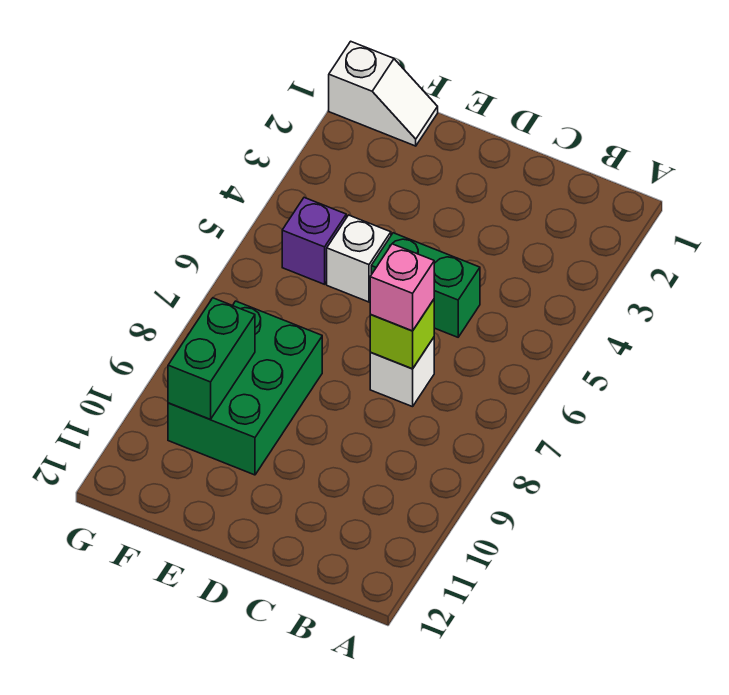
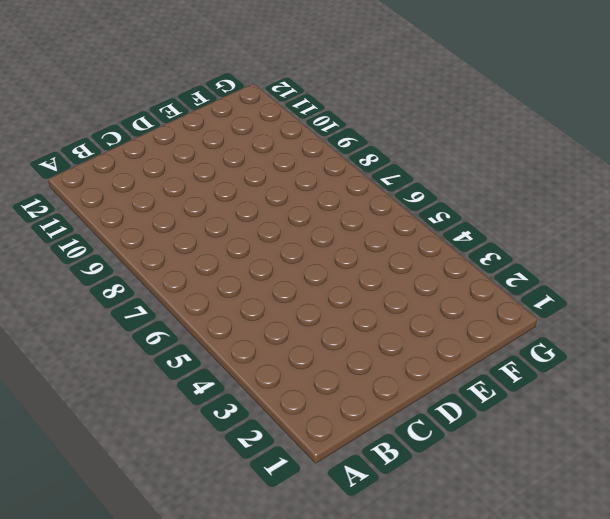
none -> green brick C5:D5 level 1
none -> white brick C7 level 1

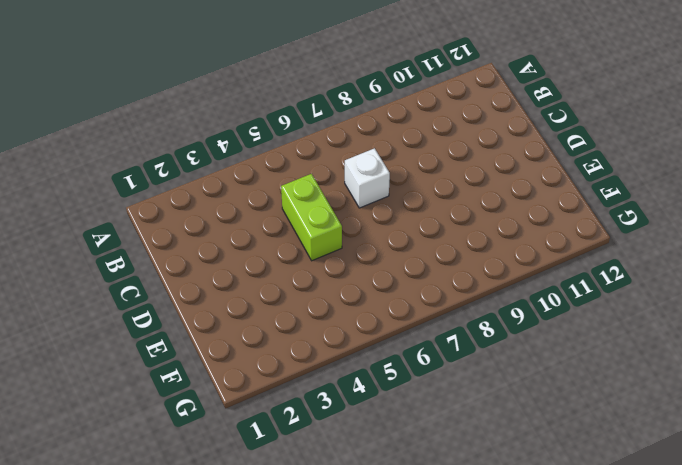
lime brick C5:D5 level 1 -> green brick C5:D5 level 1
none -> white brick E5 level 1
none -> green brick E8:F10 level 1

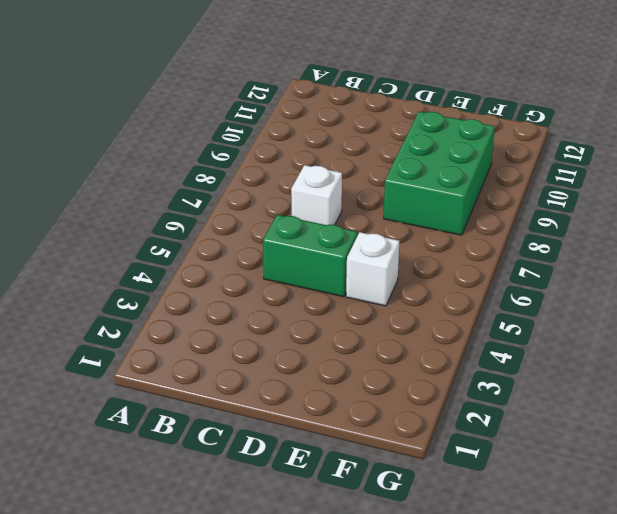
none -> white slope F1:G1 level 1 top G
none -> purple brick F5 level 1

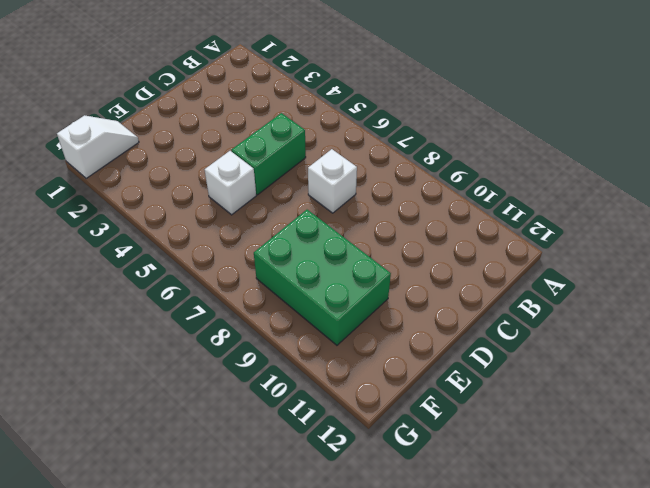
none -> purple brick F5 level 1
none -> lime brick C7 level 2

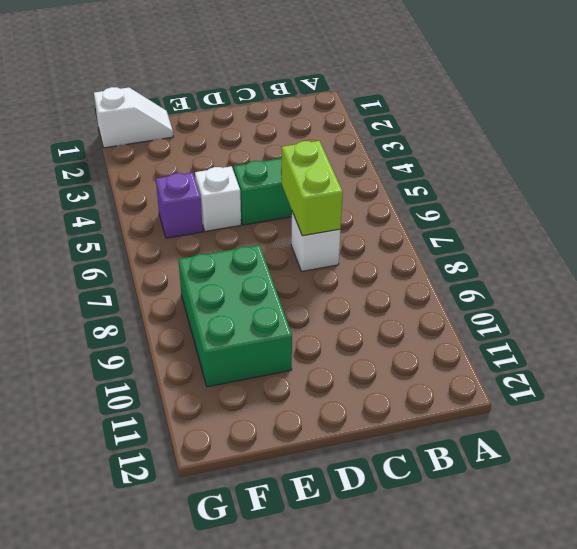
lime brick C6:C7 level 2 -> lime brick C7 level 2
none -> green brick F9:F10 level 2
none -> pink brick C7 level 3

